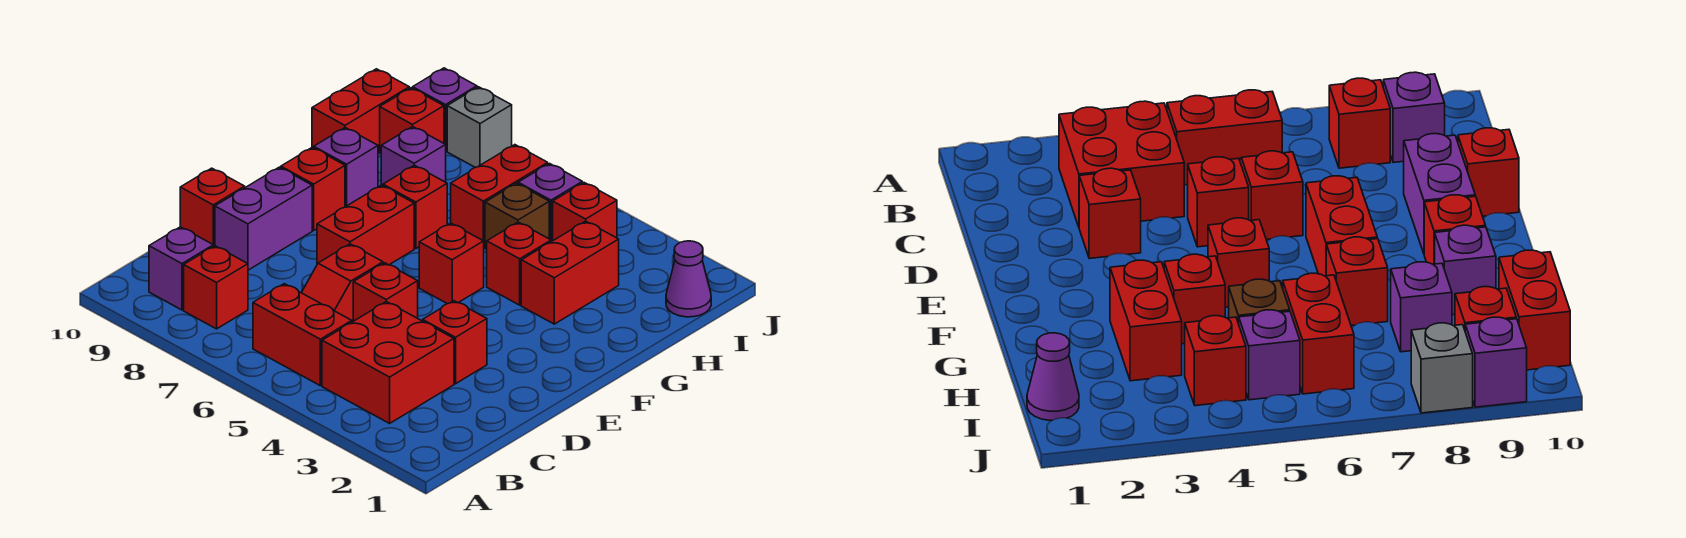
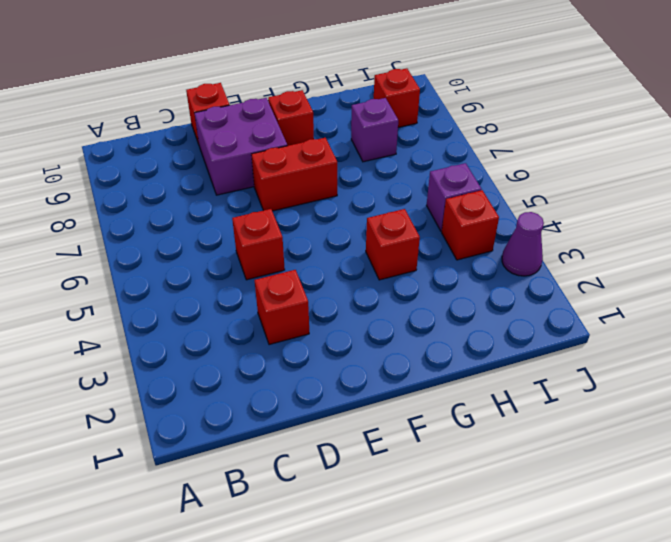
purple brick D8:E9 level 1 -> purple brick D9:E9 level 1
purple cone J3 level 1 -> purple cone I1 level 1
none -> red brick B3:C4 level 1
none -> red brick B5:B6 level 1
none -> red brick B8 level 1

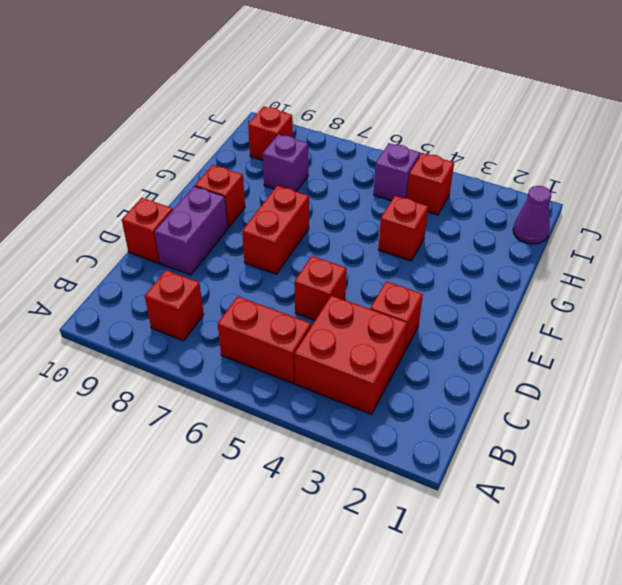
none -> purple brick B9 level 1
none -> red slope C6:D6 level 1 top D
none -> red brick F5 level 1

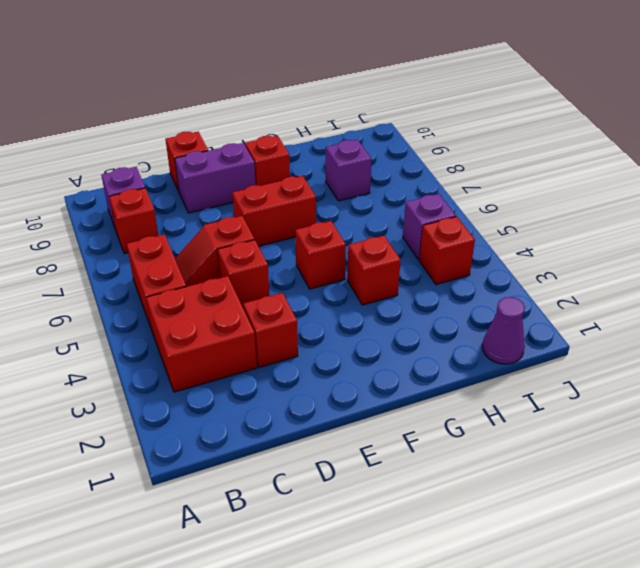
none -> red brick G3:H3 level 1
none -> red brick G7 level 1
none -> purple brick G9 level 1

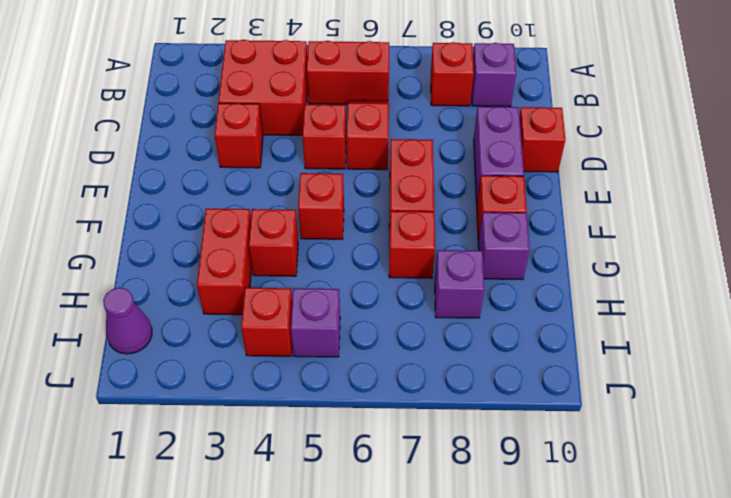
none -> brown brick H5 level 1
none -> red brick H6:I6 level 1
none -> red brick H10:I10 level 1

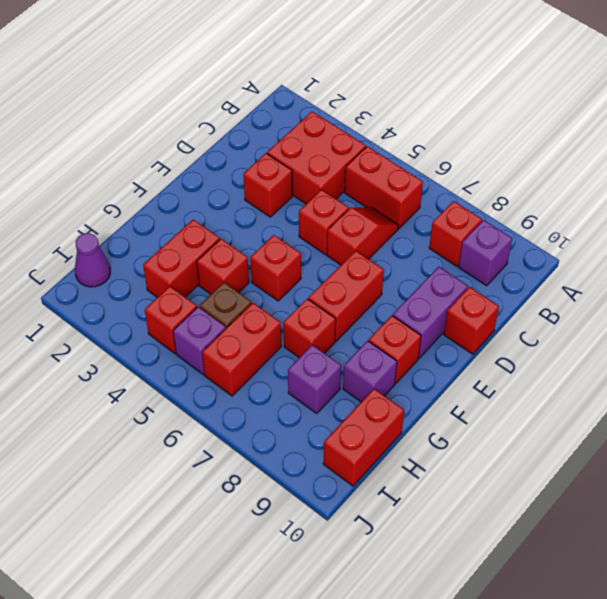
none -> red brick I9 level 1
none -> grey brick J8 level 1
none -> purple brick J9 level 1

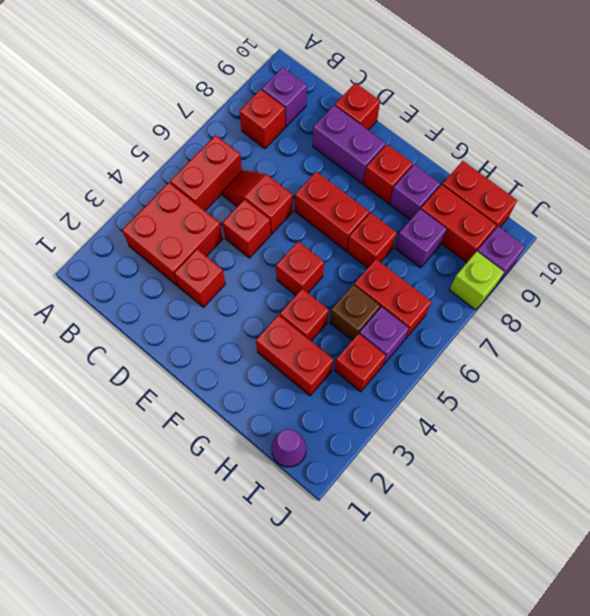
red brick H9:I9 level 1 -> red brick I9 level 1
lime brick J8 level 1 -> grey brick J8 level 1

